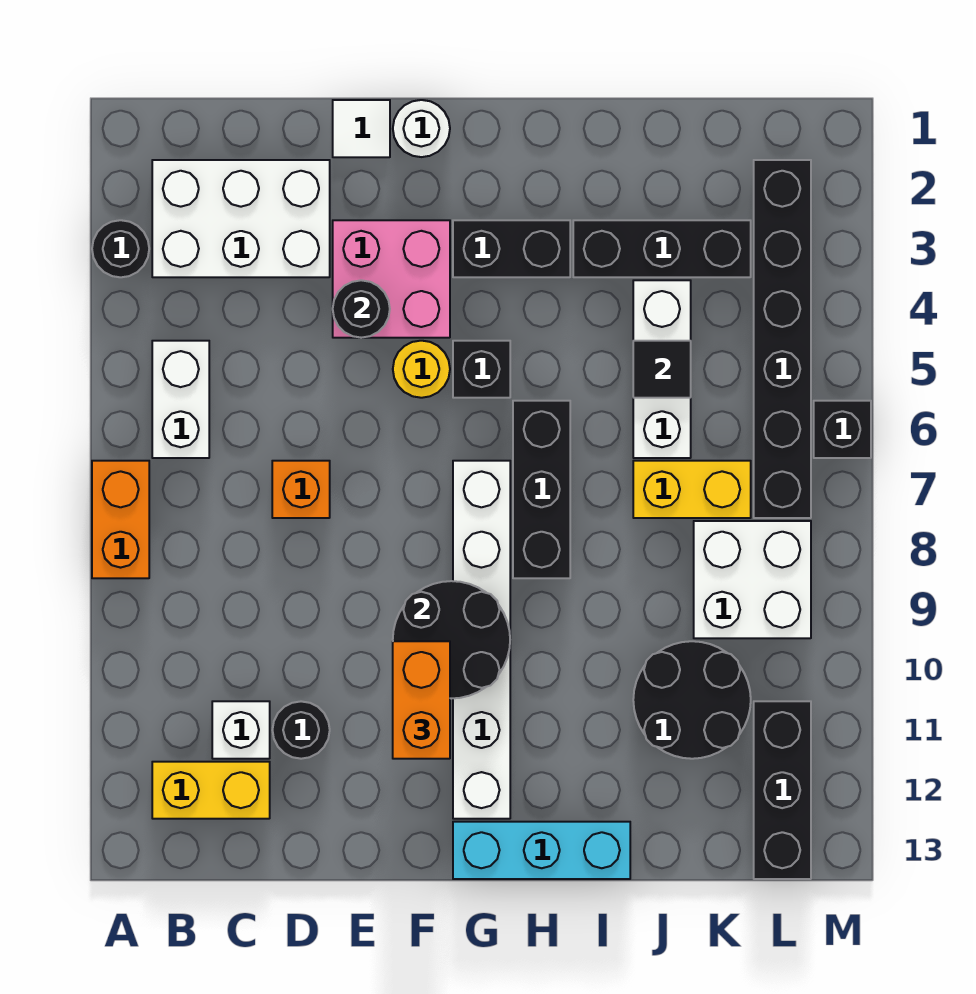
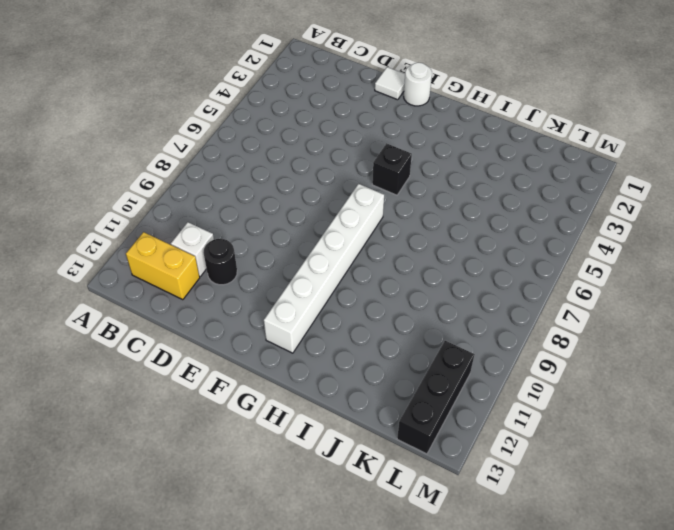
none -> black round brick A3 level 1
none -> orange brick A7:A8 level 1
none -> white brick B2:D3 level 1

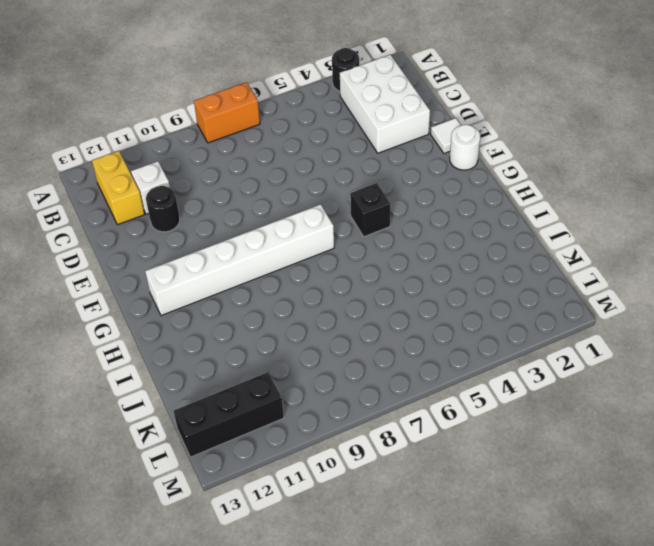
none -> white brick B5:B6 level 1
none -> orange brick D7 level 1
none -> pink brick E3:F4 level 1

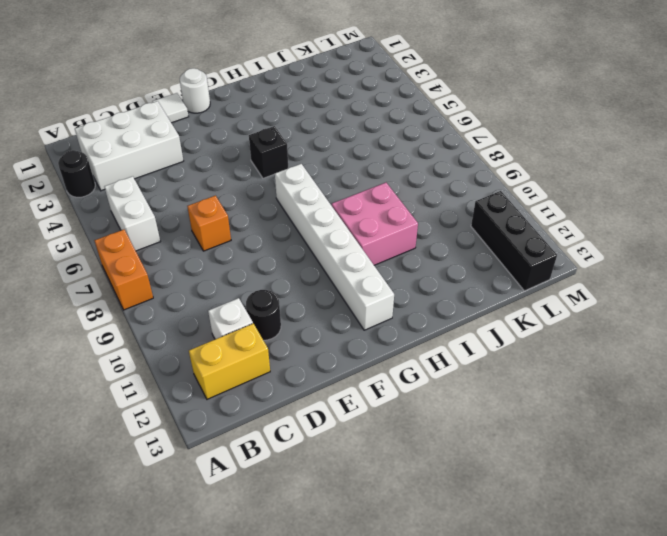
pink brick H9:I10 level 1 -> pink brick E3:F4 level 1
none -> yellow round brick F5 level 1
none -> black brick G3:H3 level 1
none -> cyan brick G13:I13 level 1

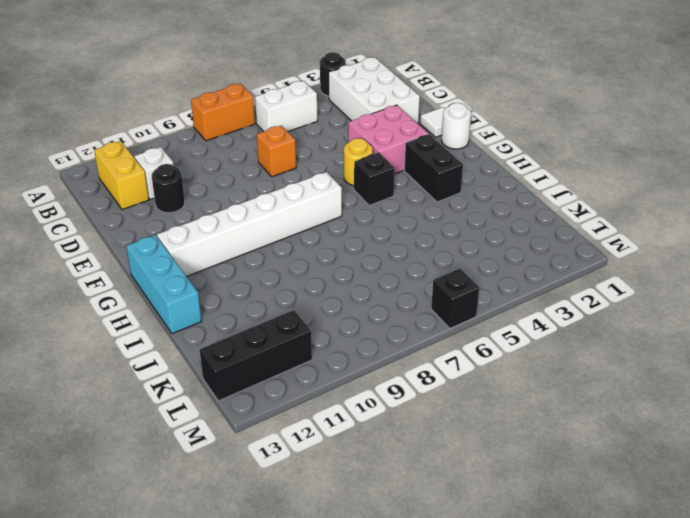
none -> black brick H6:H8 level 1
none -> black brick I3:K3 level 1
none -> white brick J4:J6 level 1

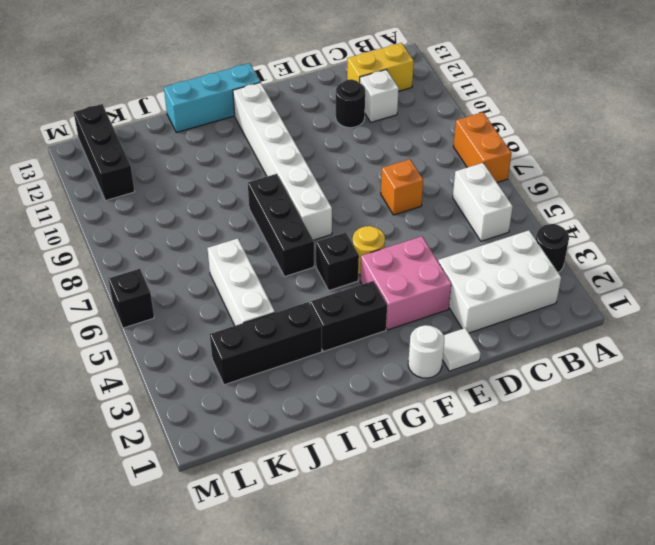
none -> yellow brick J7:K7 level 1
none -> black round brick J10:K11 level 1
none -> white brick K8:L9 level 1

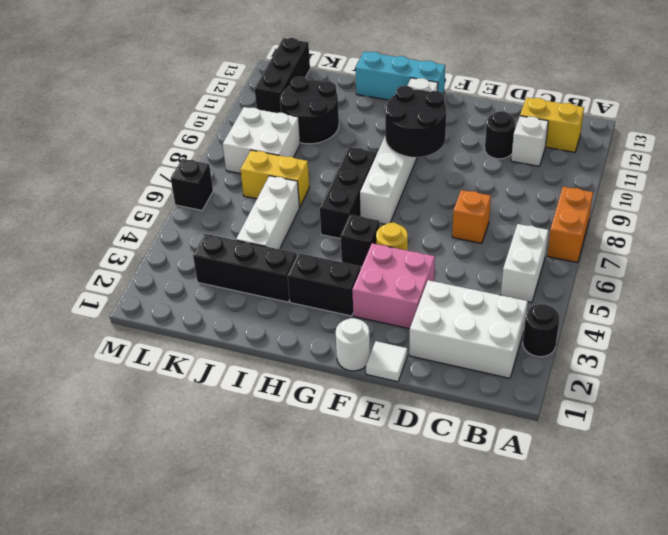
none -> black brick L2:L7 level 1
none -> black round brick E4 level 2
none -> black tile J5 level 2

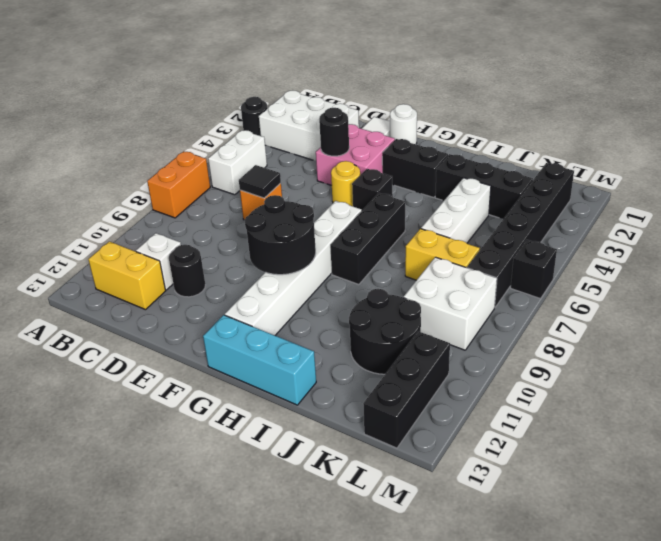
black tile D7 level 2 -> black tile J5 level 2
none -> orange brick F10:F11 level 3

